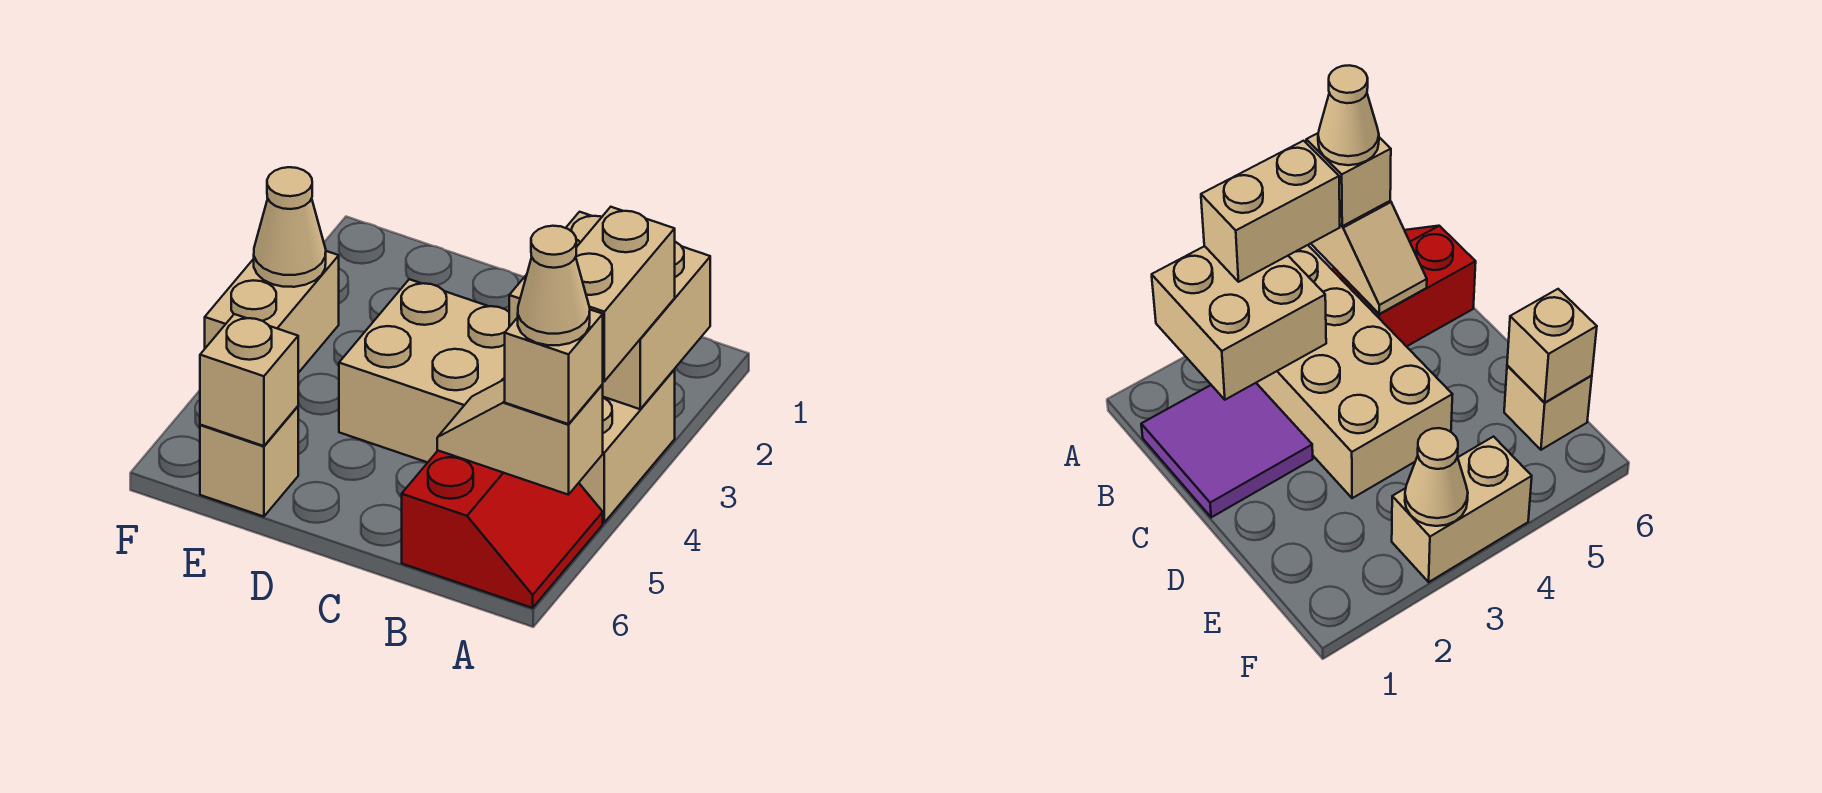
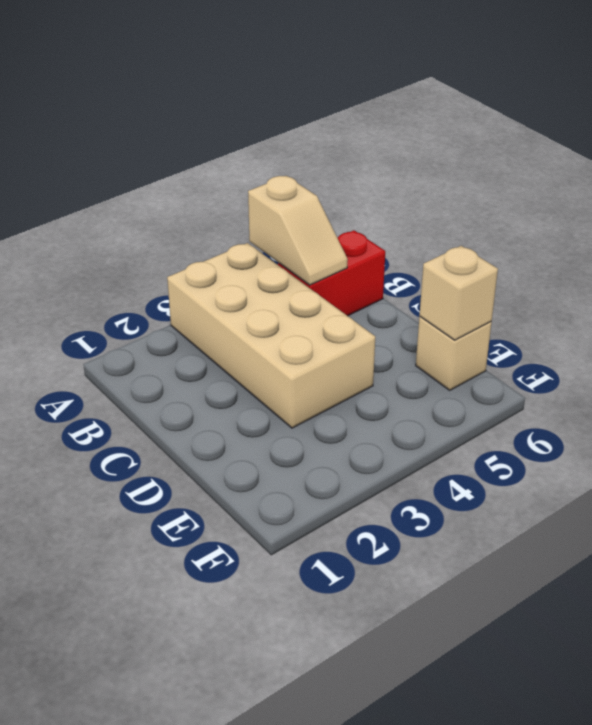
none -> purple tile B1:C2 level 1
none -> tan brick F3:F4 level 1
none -> tan brick A2:B3 level 2

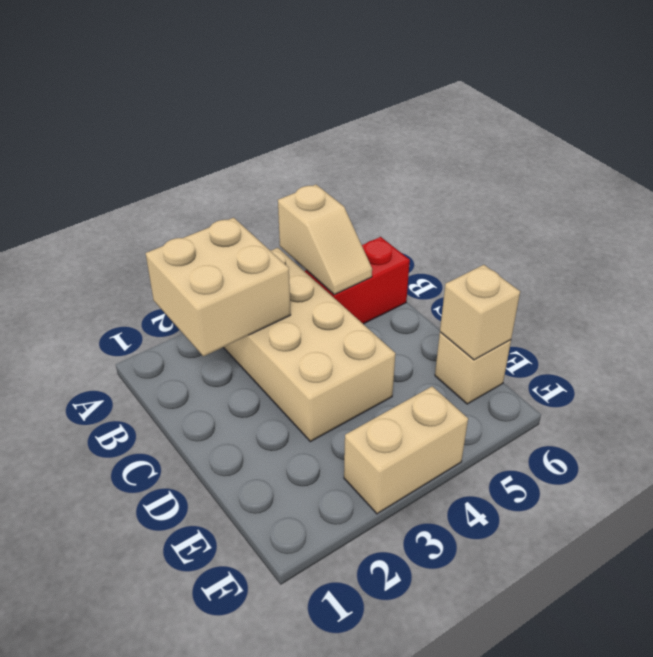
none -> purple tile B1:C2 level 1
none -> tan cone F3 level 2
none -> tan brick A3:A4 level 3

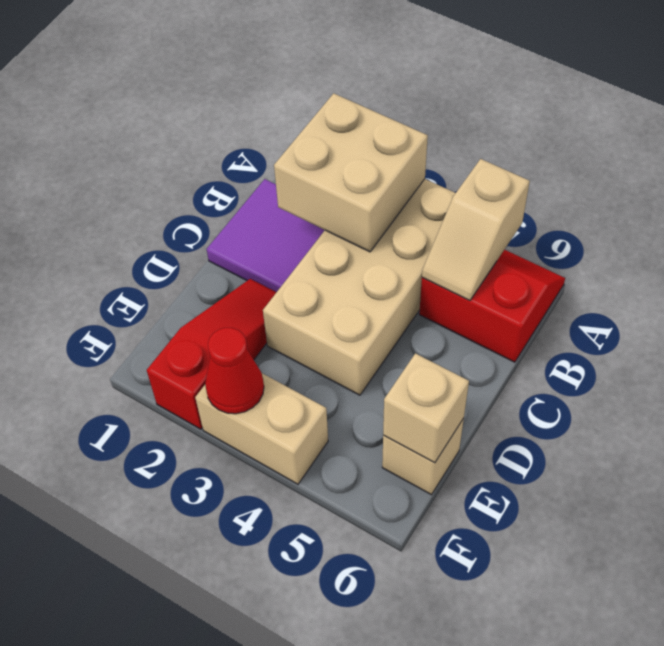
red slope D2:F2 level 1 top F -> none
red cone F3 level 2 -> tan cone F3 level 2
none -> tan brick A3:A4 level 3
none -> tan brick A5 level 3
none -> tan cone A5 level 4

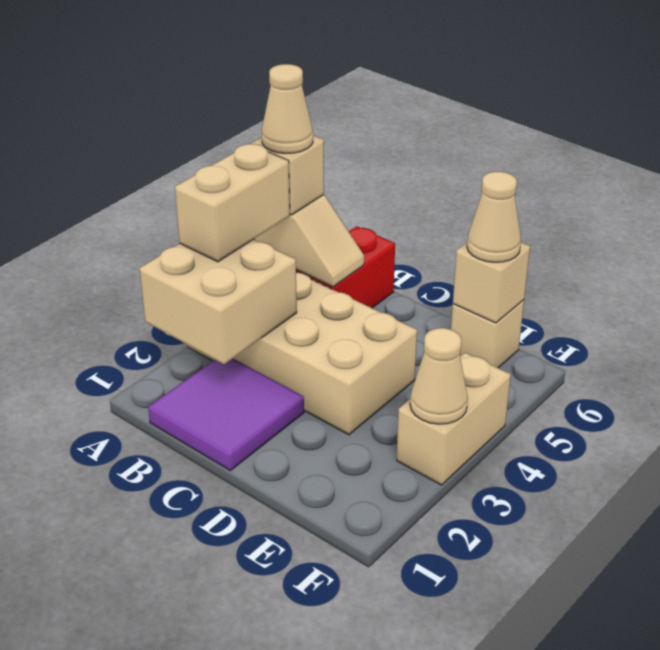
tan cone E6 level 3 -> none

